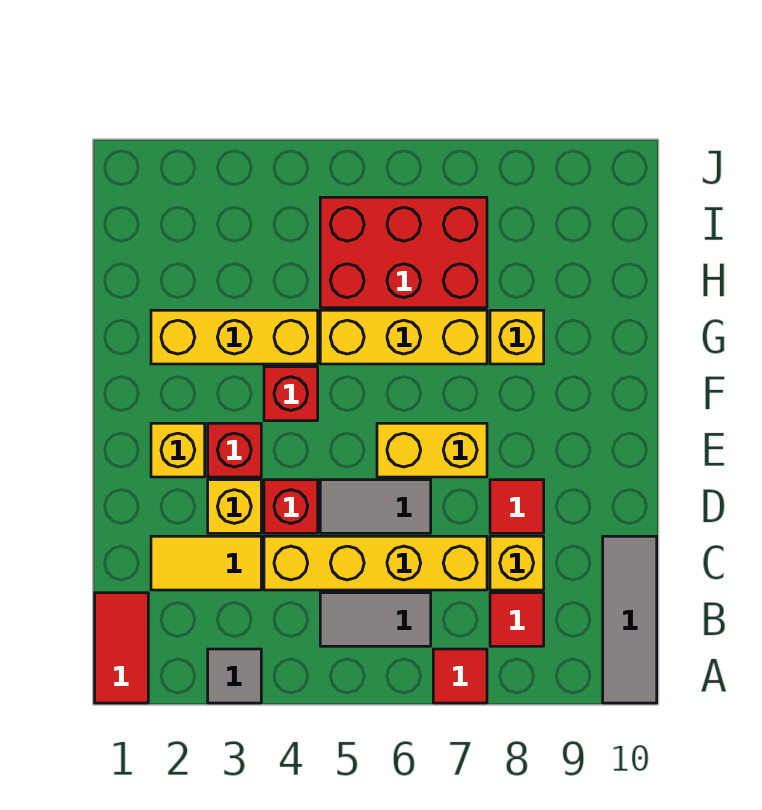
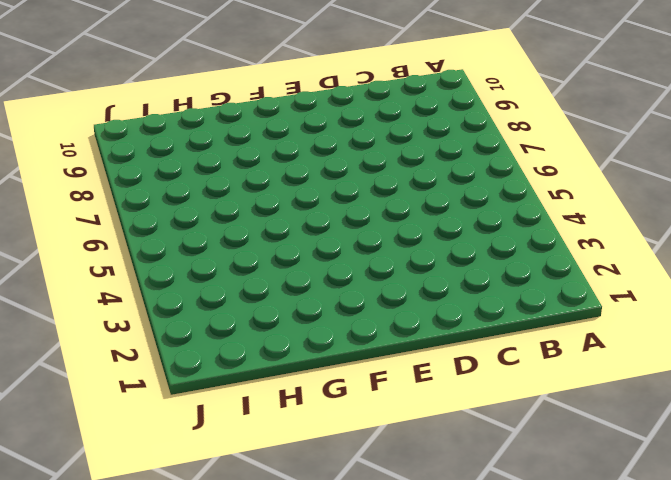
none -> red tile A1:B1 level 1
none -> grey tile A3 level 1
none -> red tile A7 level 1

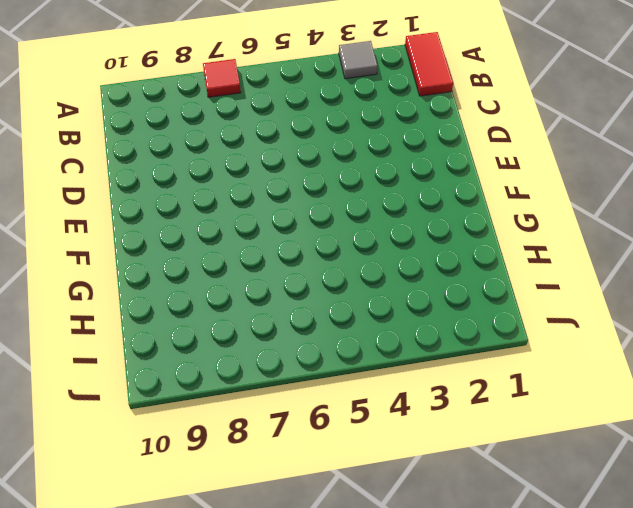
none -> grey tile A10:C10 level 1
none -> grey tile B5:B6 level 1
none -> red tile B8 level 1

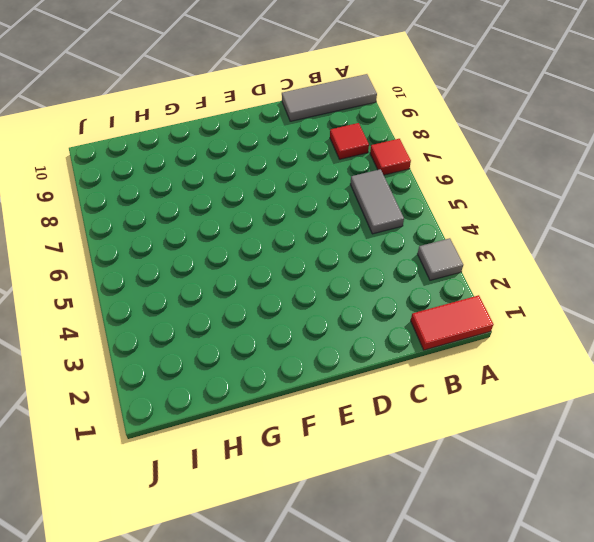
none -> yellow tile C2:C3 level 1
none -> yellow brick C4:C7 level 1
none -> yellow brick C8 level 1

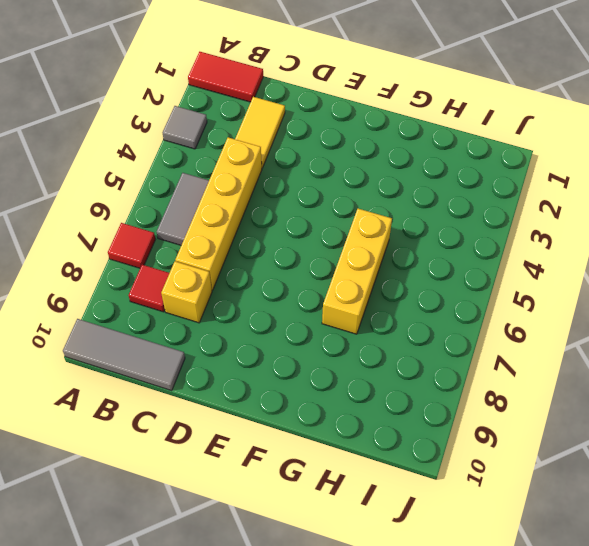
none -> yellow brick D3 level 1
none -> red brick D4 level 1
none -> grey tile D5:D6 level 1

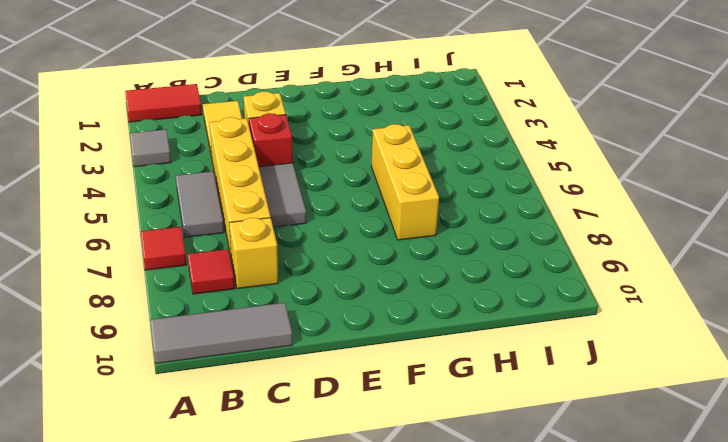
none -> red tile D8 level 1
none -> yellow brick E2 level 1
none -> red brick E3 level 1

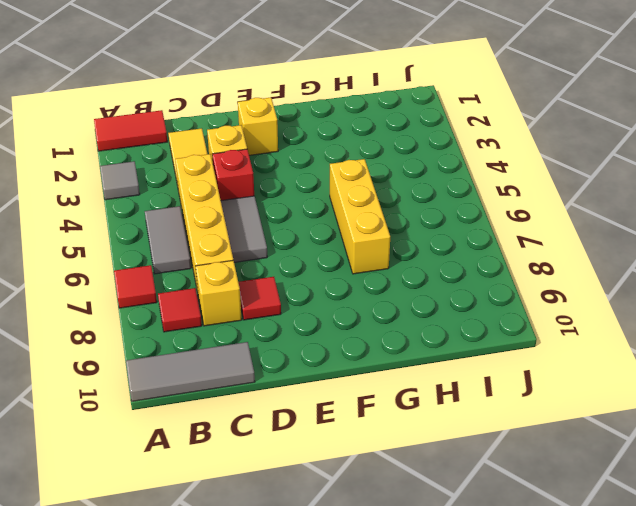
none -> red brick E3 level 1
none -> yellow brick E6:E7 level 1
none -> red brick F4 level 1

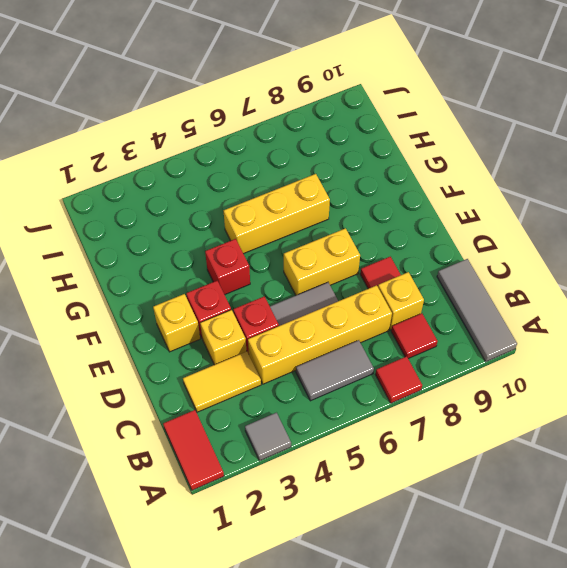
none -> yellow brick G2:G4 level 1
none -> yellow brick G8 level 1
none -> red brick H5:I7 level 1

